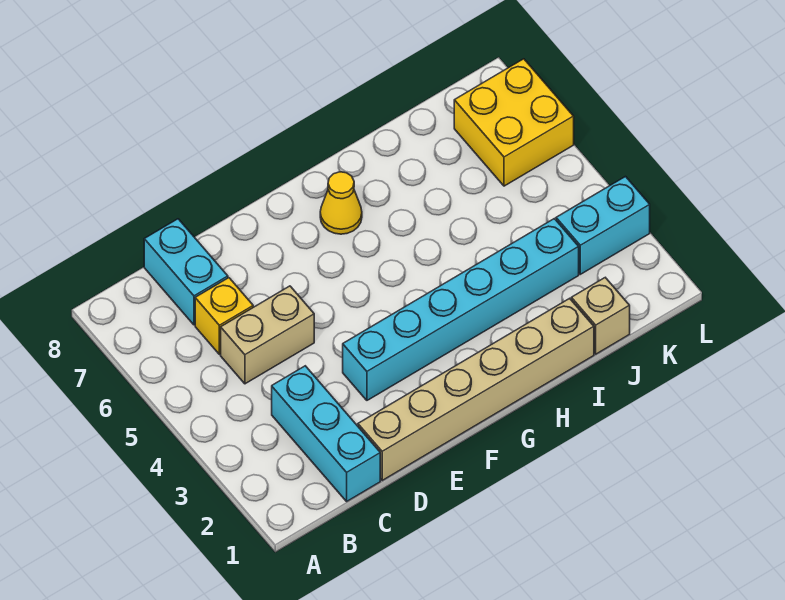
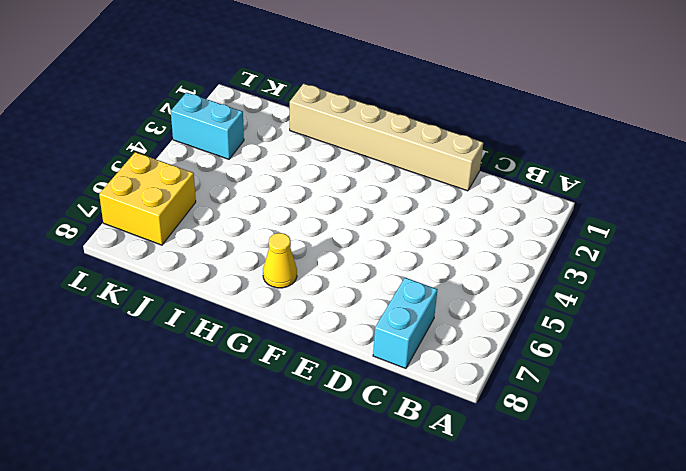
none -> cyan brick C1:C3 level 1
none -> tan brick C5:D5 level 1

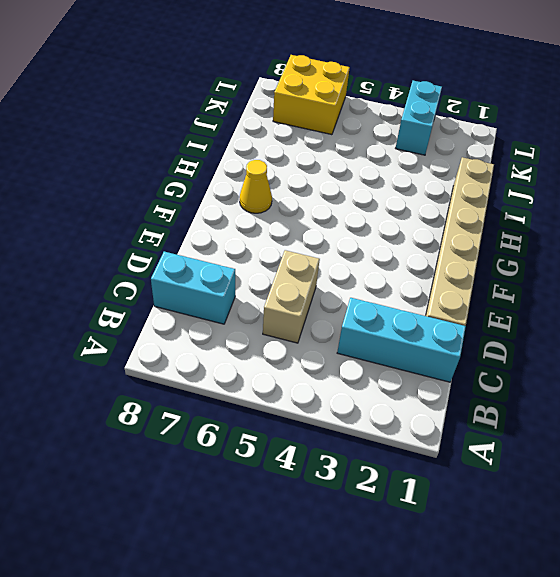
none -> yellow brick C6 level 1
none -> cyan brick E3:J3 level 1

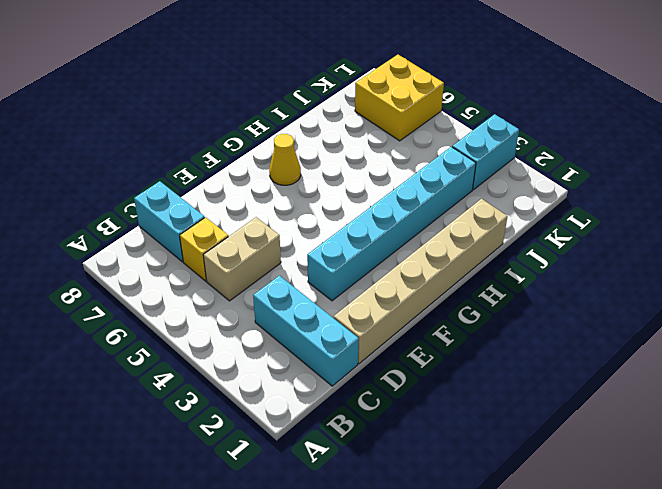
none -> tan brick J1 level 1

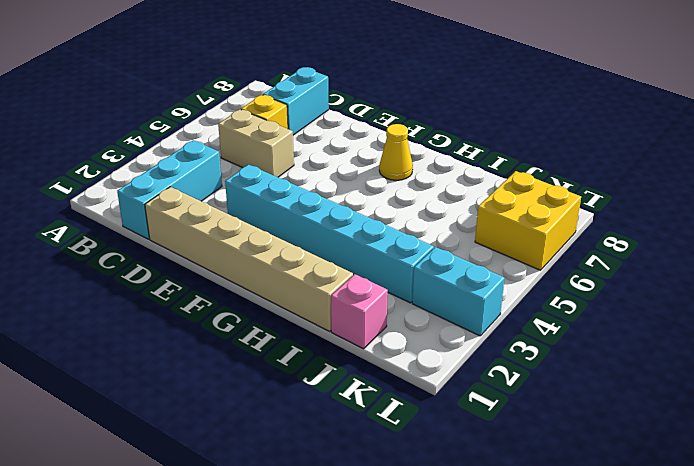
pink brick J1 level 1 -> tan brick J1 level 1

